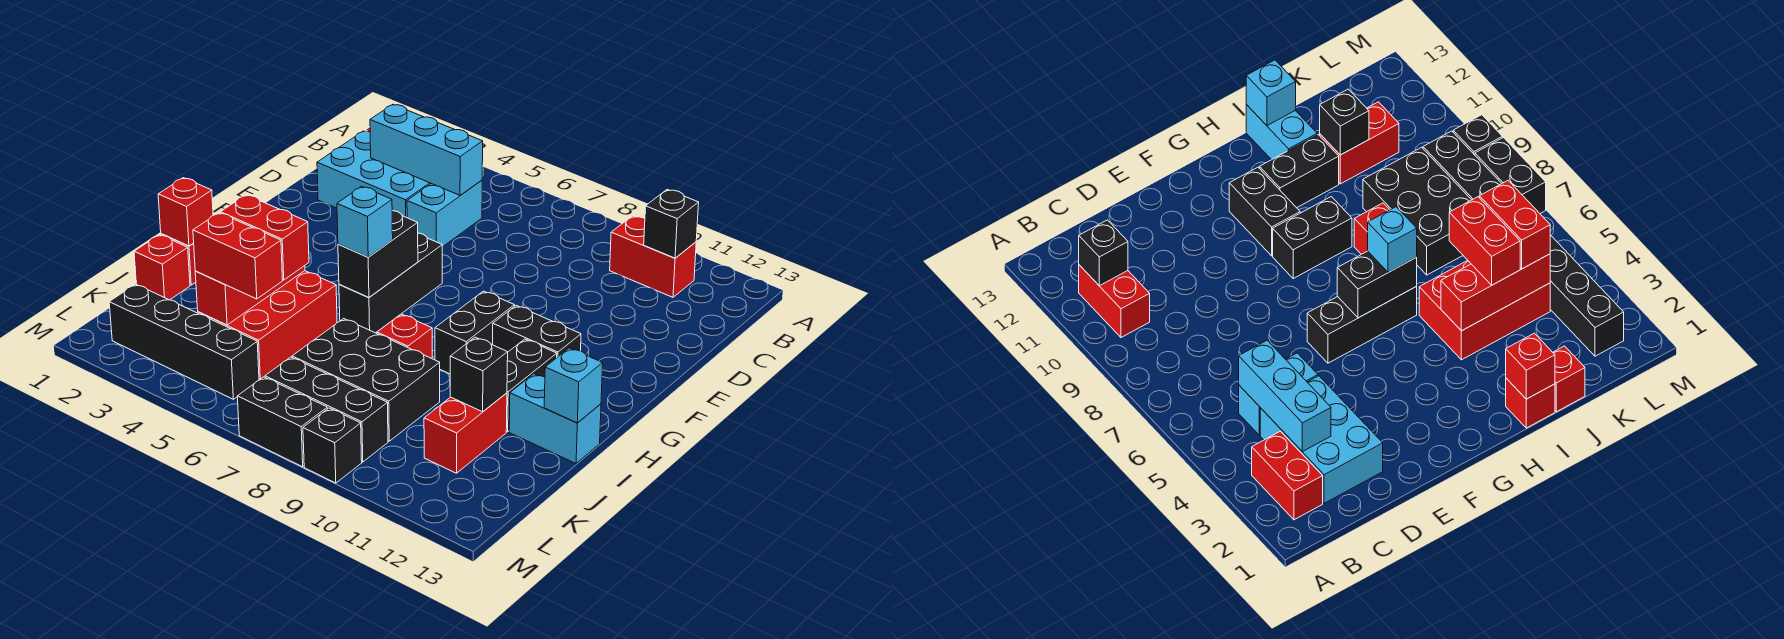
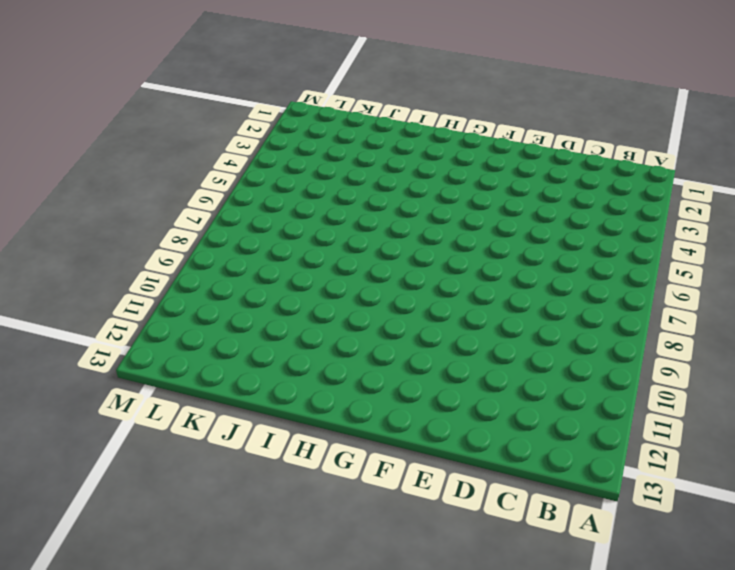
none -> red brick B2:B3 level 1
none -> red brick B10:B11 level 1
none -> cyan brick C2:D4 level 1

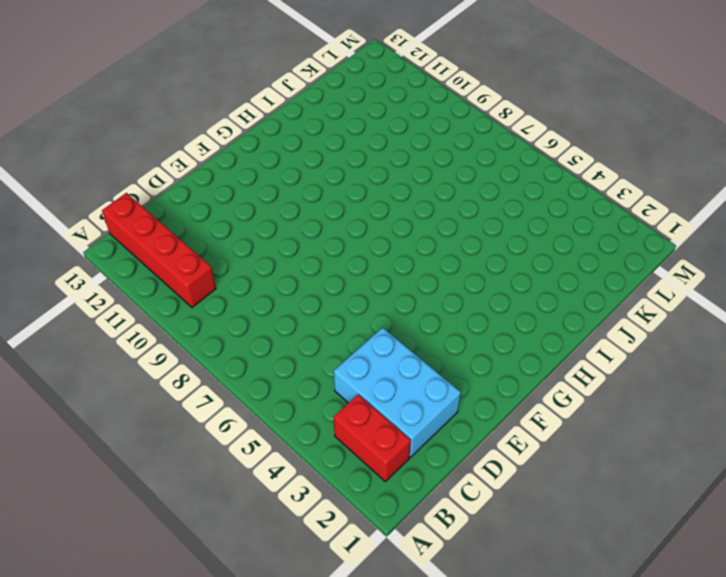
red brick B10:B13 level 1 -> red brick B10:B11 level 1
none -> cyan brick C5:D5 level 1
none -> black brick F6:H6 level 1
none -> black brick G9:H9 level 1

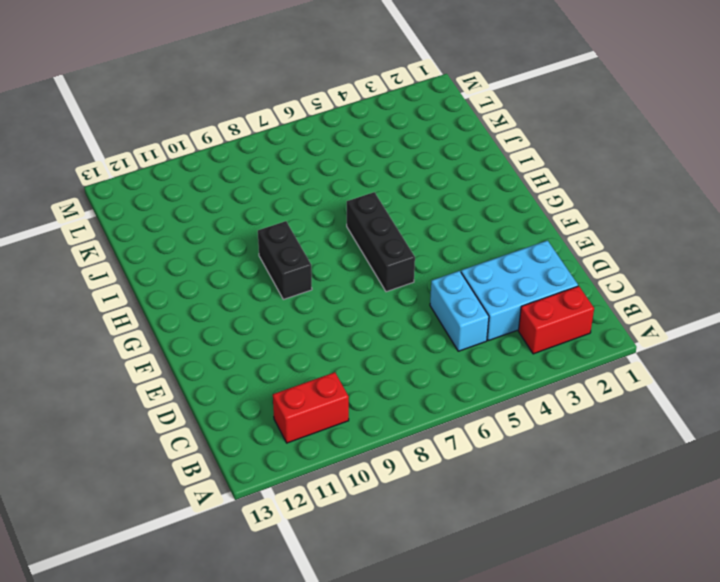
none -> black brick G10:G11 level 1
none -> black brick H11:I11 level 1
none -> red brick I1 level 1

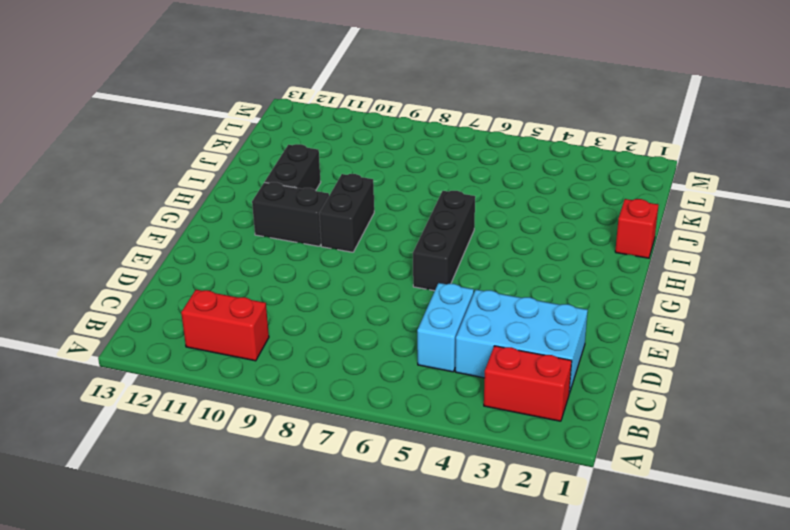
none -> red brick I4:K5 level 1
none -> red brick I8 level 1
none -> cyan brick I12:I13 level 1

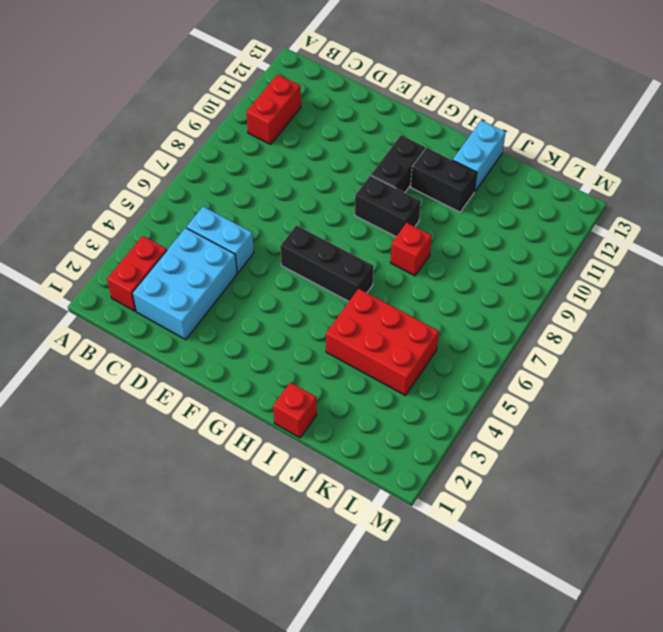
none -> red brick J1 level 1
none -> black brick J7:K9 level 1
none -> red brick J11:K11 level 1

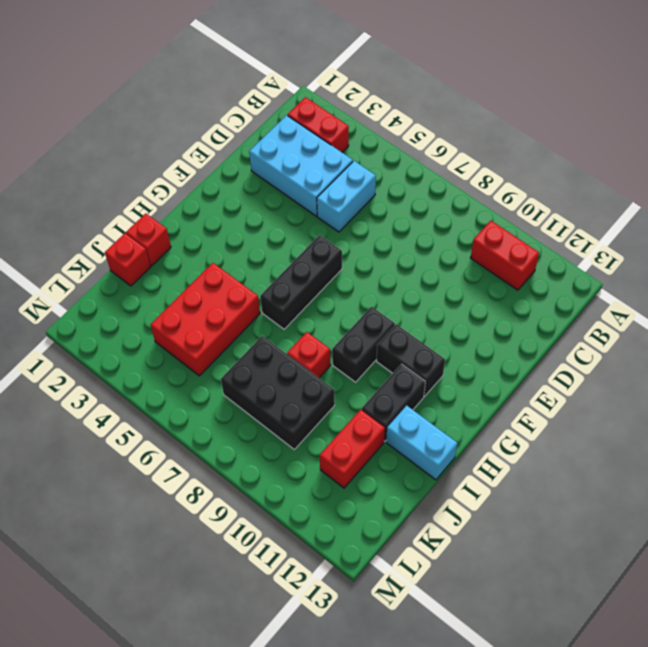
none -> black brick L2:L5 level 1
none -> black brick L7:L9 level 1
none -> black brick M7:M8 level 1

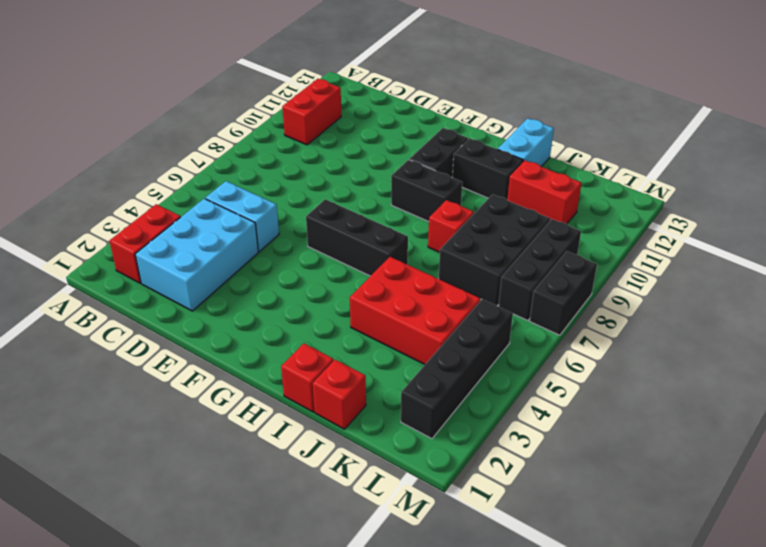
none -> black brick M9 level 1
none -> black brick B11 level 2
none -> cyan brick C3:C5 level 2

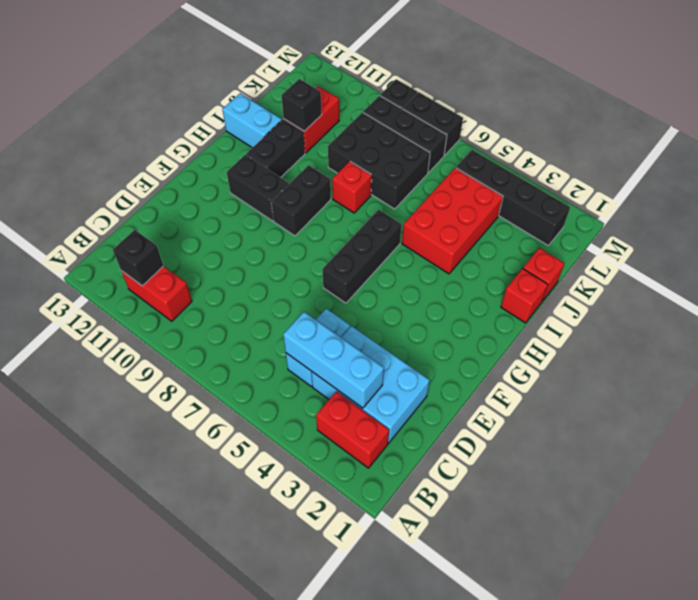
none -> black brick G6:H6 level 2
none -> red brick I1 level 2
none -> red brick I4:K4 level 2

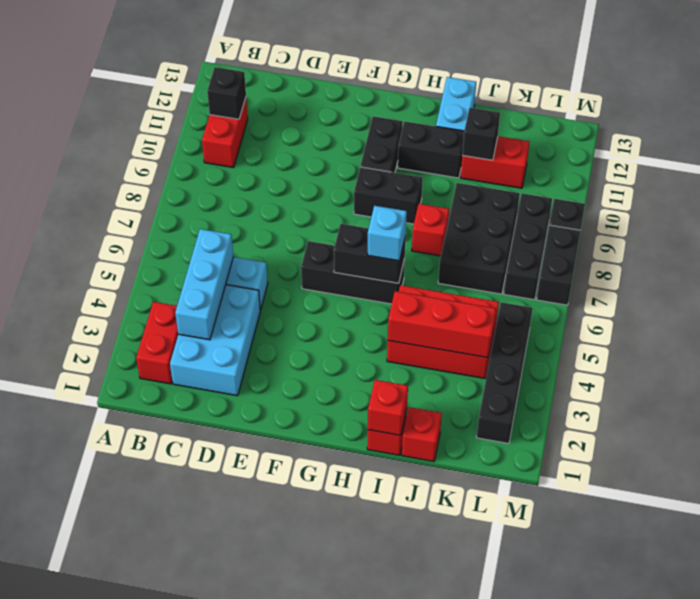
none -> cyan brick I13 level 2
none -> red brick J4:J5 level 3
none -> red brick K4:K5 level 3

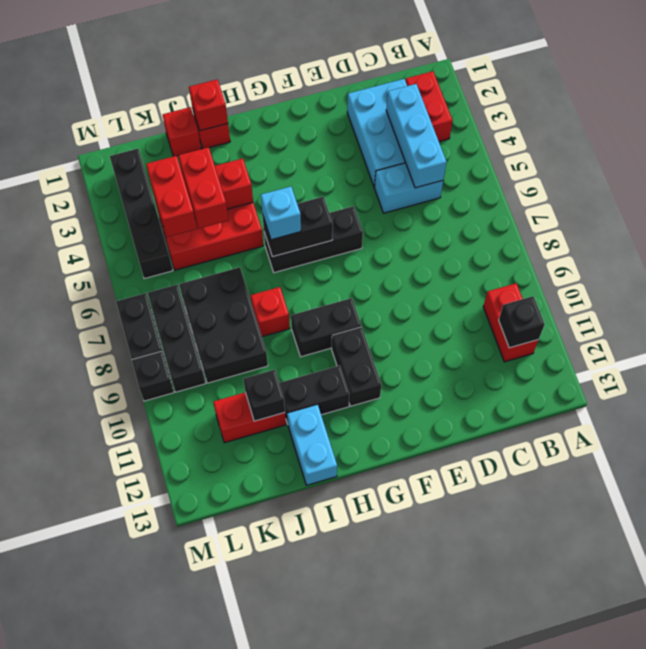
none -> cyan brick I13 level 2

